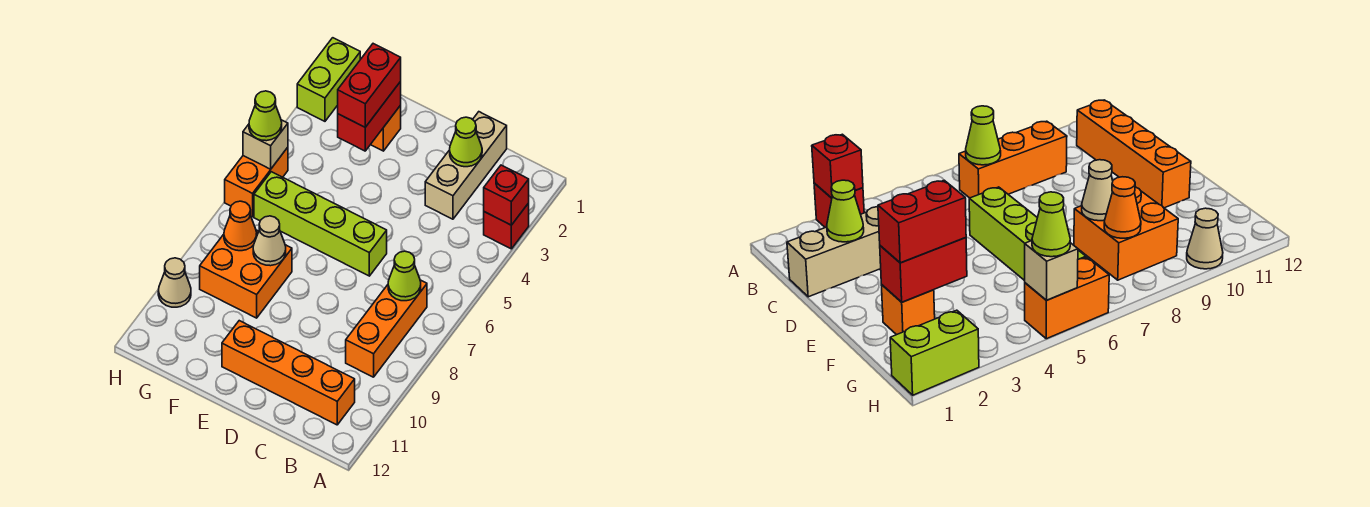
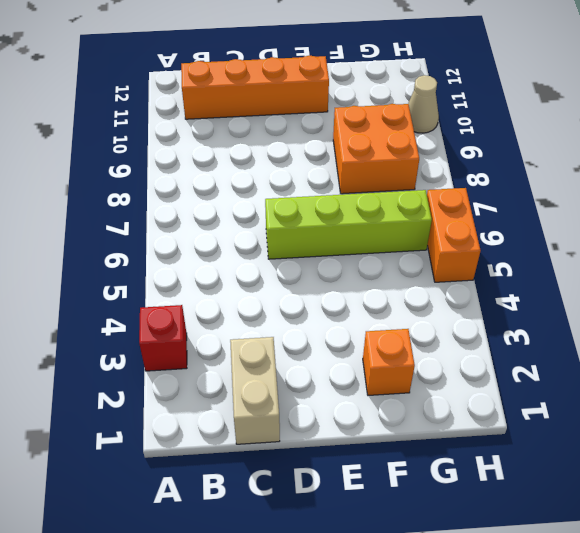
tan brick C1:C2 level 1 -> tan brick C1:C3 level 1
none -> orange brick B7:B9 level 1
none -> lime brick H1:H2 level 1
none -> red brick A3 level 2

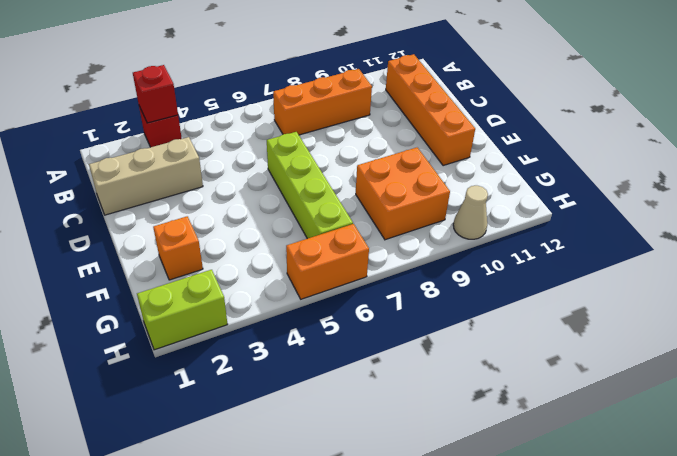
none -> lime cone B7 level 2
none -> lime cone C2 level 2
none -> red brick F2:F3 level 2

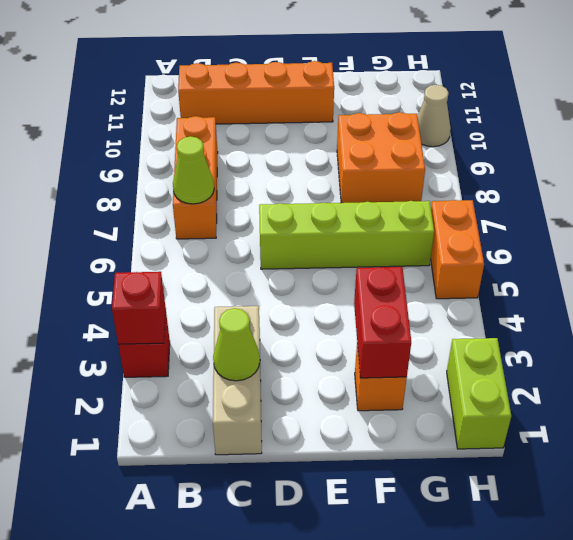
none -> tan cone F8 level 2
none -> orange cone G8 level 2
none -> tan brick H5 level 2

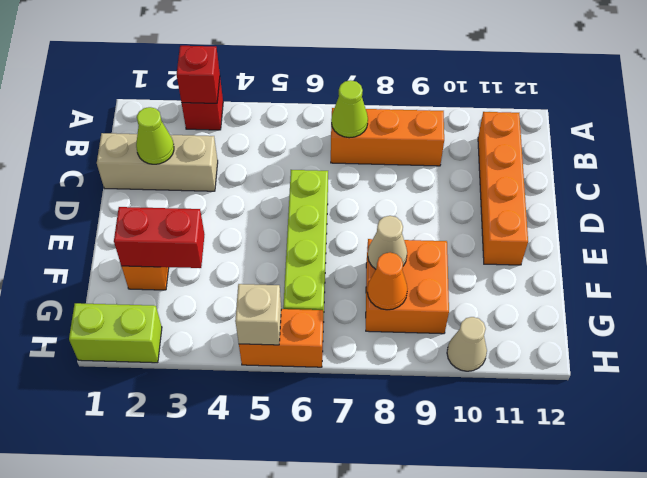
none -> red brick F2:F3 level 3
none -> lime cone H5 level 3

